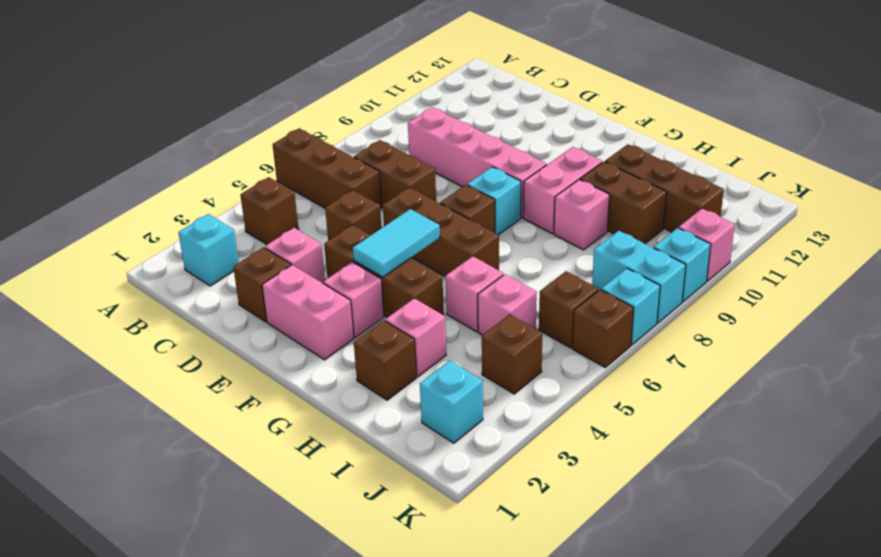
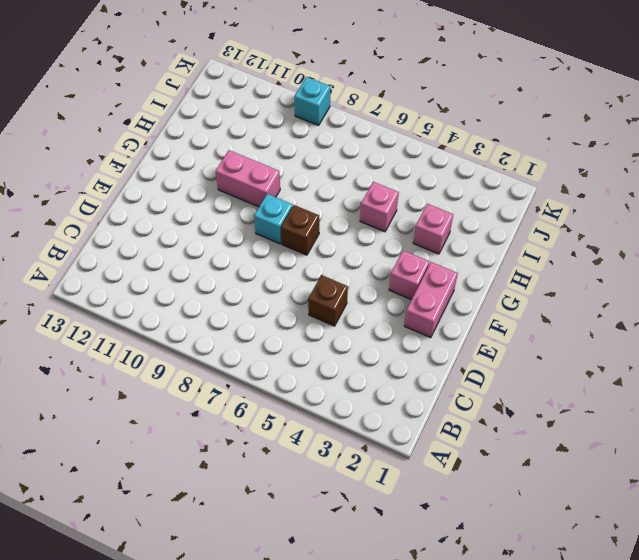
none -> brown brick A6:C6 level 1
none -> cyan brick B2 level 1
none -> brown brick B4 level 1
none -> brown brick C7:D7 level 1

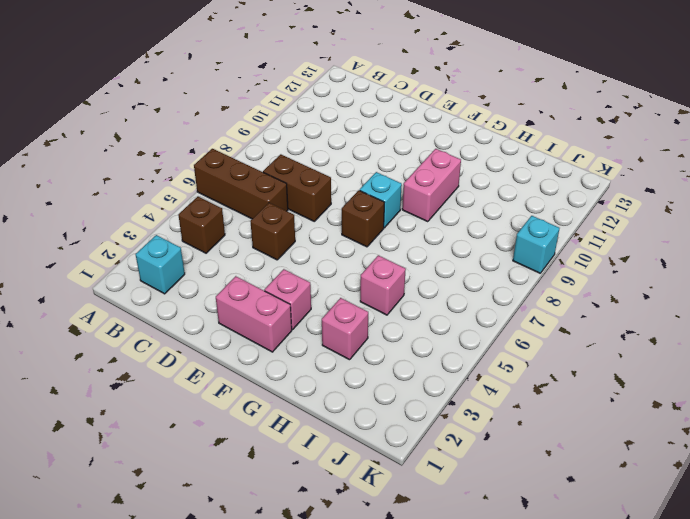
none -> pink brick C9:F9 level 1
none -> brown brick D2 level 1
none -> pink brick D3 level 1
none -> brown brick E4:G4 level 1

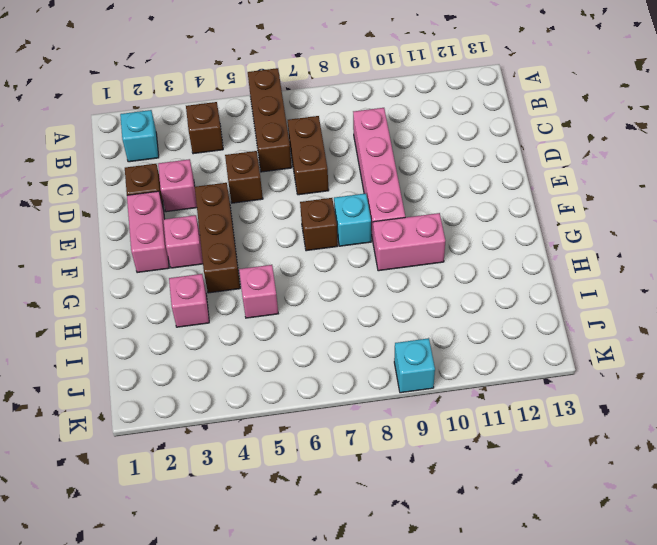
none -> brown brick E6:G6 level 1
none -> brown brick H2 level 1
none -> pink brick H9 level 1
none -> brown brick H10:I10 level 1

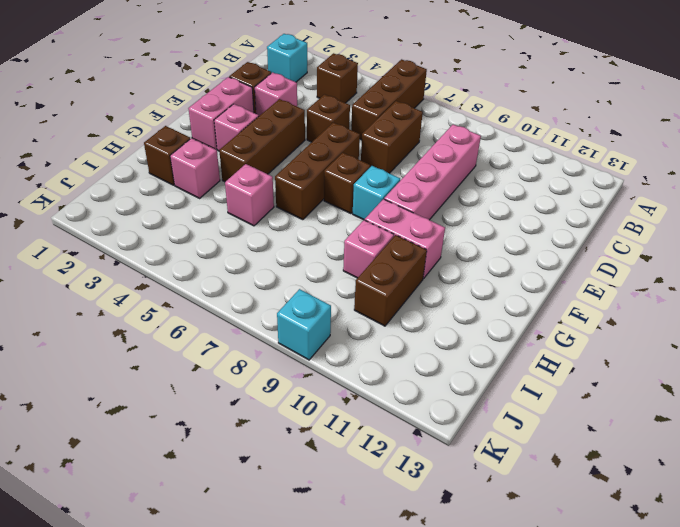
none -> brown brick H11:J11 level 1
none -> pink brick I5 level 1
none -> cyan brick J2 level 1
none -> brown brick J4 level 1

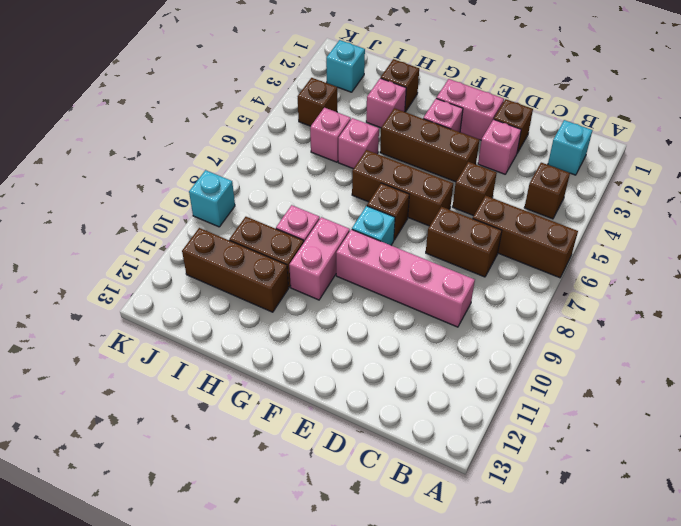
none -> brown brick J6 level 1
none -> cyan brick J8:K8 level 1
none -> brown brick K6 level 1
none -> cyan brick K7 level 1

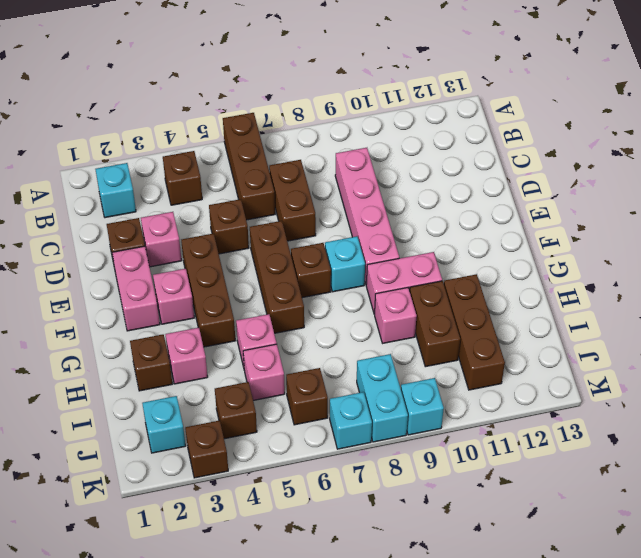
brown brick K3 level 1 -> brown brick K6 level 1
none -> pink brick K10 level 1
none -> cyan tile F4:F5 level 2

